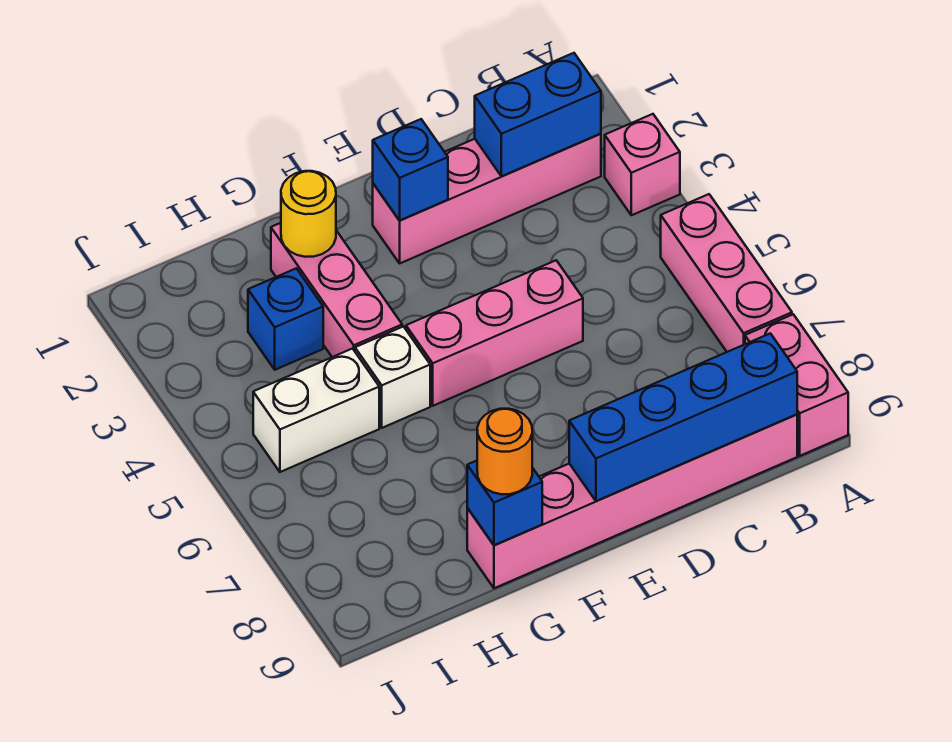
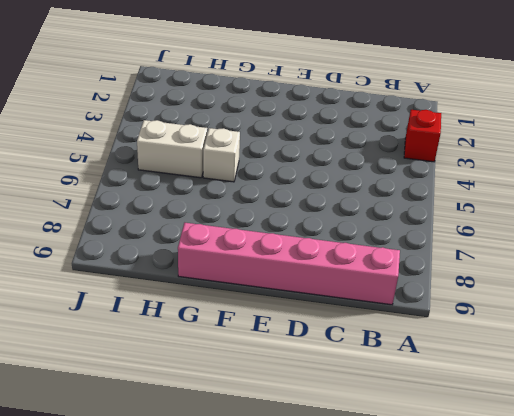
red brick A3 level 1 -> pink brick A3 level 1
none -> pink brick A5:A7 level 1
none -> pink brick A8:A9 level 1
none -> pink brick B2:E2 level 1

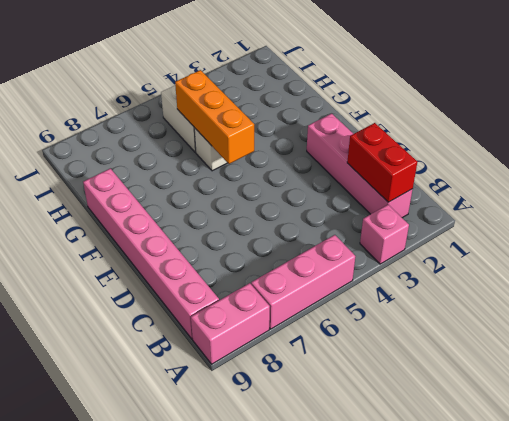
red brick B2:C2 level 2 -> blue brick B2:C2 level 2
orange brick F5:H5 level 2 -> none
none -> pink brick D5:F5 level 1
none -> pink brick G2:G4 level 1
none -> blue brick H3 level 1

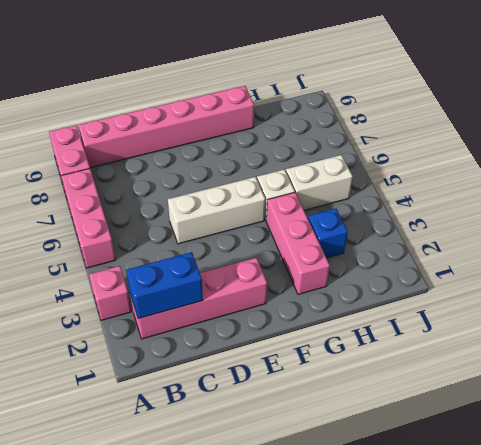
white brick D5:F5 level 1 -> pink brick D5:F5 level 1
none -> blue brick B9:E9 level 2
none -> blue brick E2 level 2
none -> yellow round brick G2 level 2

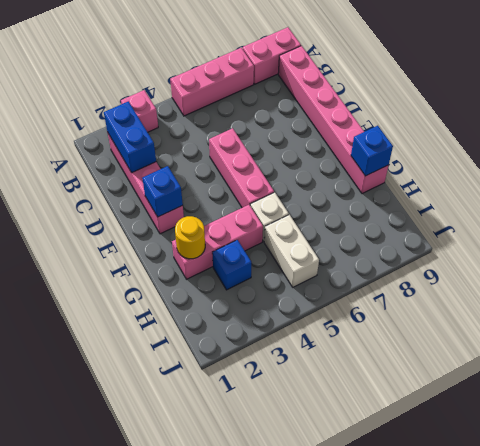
none -> blue brick B9:E9 level 2
none -> orange round brick G9 level 3

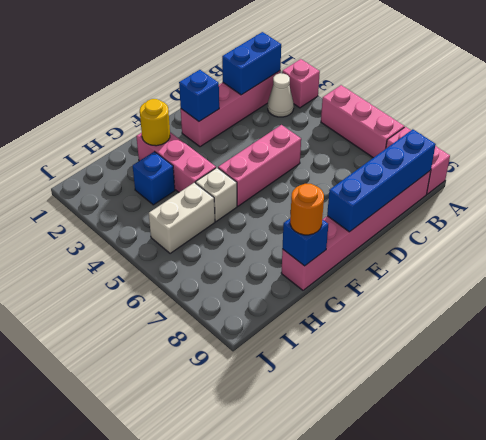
white cone B3 level 1 -> none

